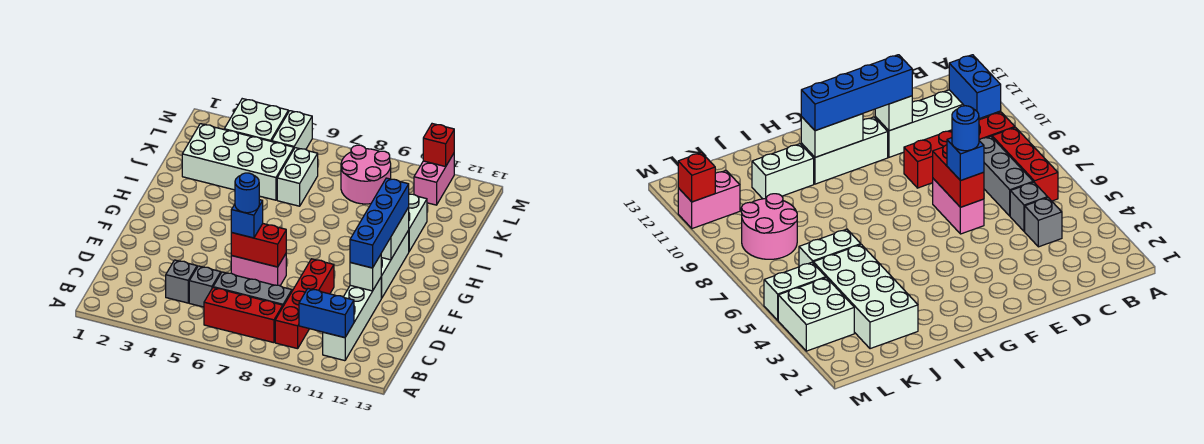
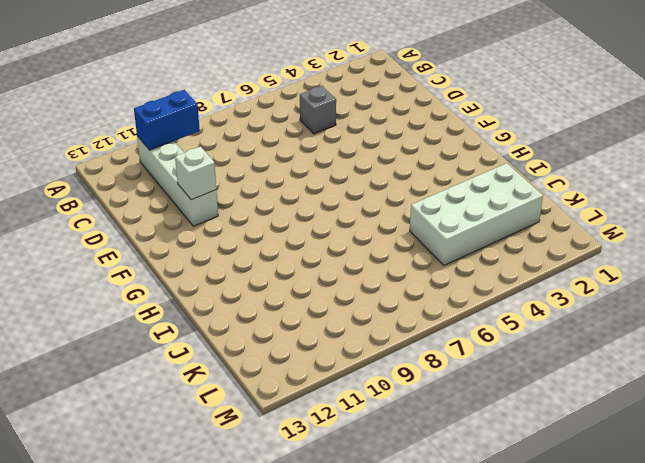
none -> red brick B6:B8 level 1
none -> red brick B9:E9 level 1
none -> grey brick C4 level 1

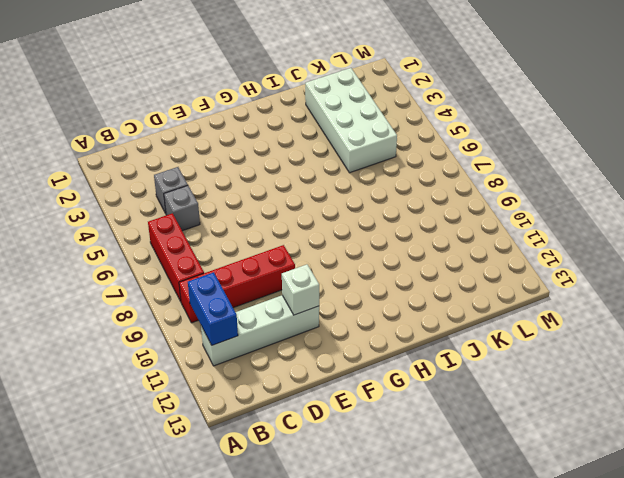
none -> grey brick C6:C8 level 1
none -> pink brick E6:E7 level 1
none -> white brick F11:H11 level 1

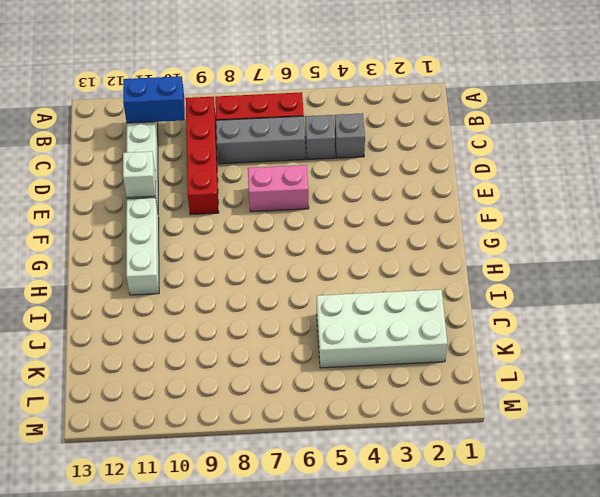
none -> white brick I11:J11 level 1
none -> white brick J6:K6 level 1
none -> pink round brick K8:L9 level 1

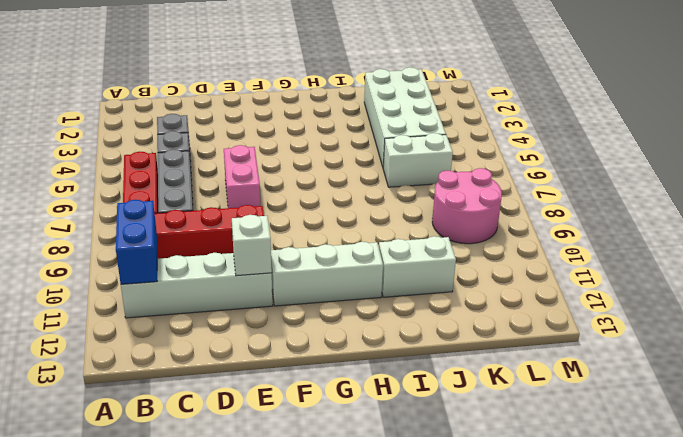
none -> white brick L3:M4 level 1
none -> white brick L5:M5 level 1
none -> pink brick L11:M11 level 1

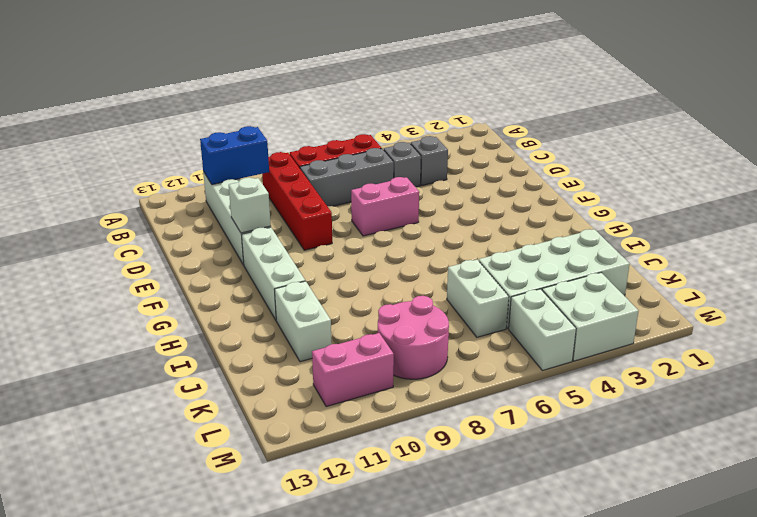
pink brick L10:L11 level 1 -> pink brick L11:M11 level 1
none -> red brick E6:E7 level 2
none -> white brick G11:H11 level 2
none -> red brick M11 level 2

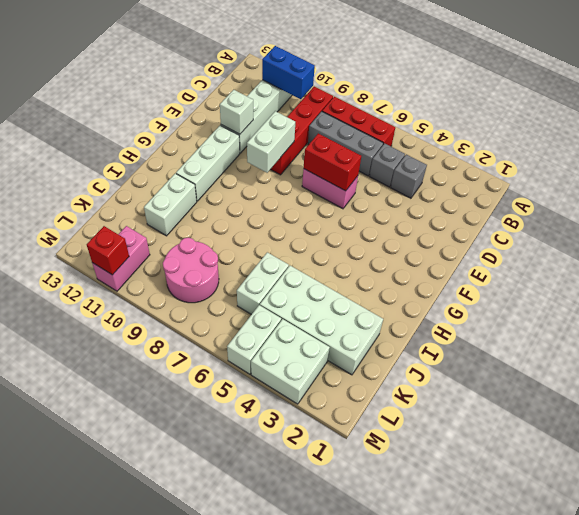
white brick E9:F9 level 2 -> white brick G11:H11 level 2
none -> blue brick E6 level 3
none -> blue brick E11:H11 level 3
none -> blue round brick E6 level 4

